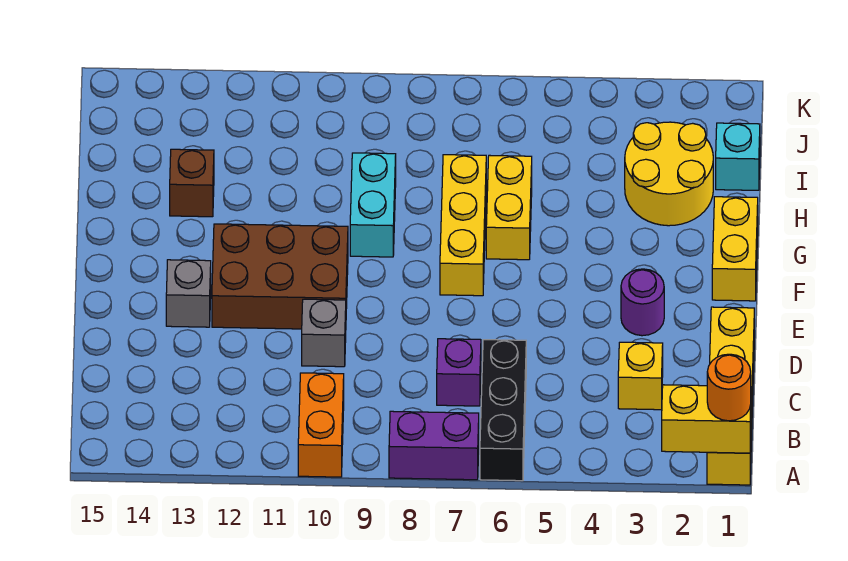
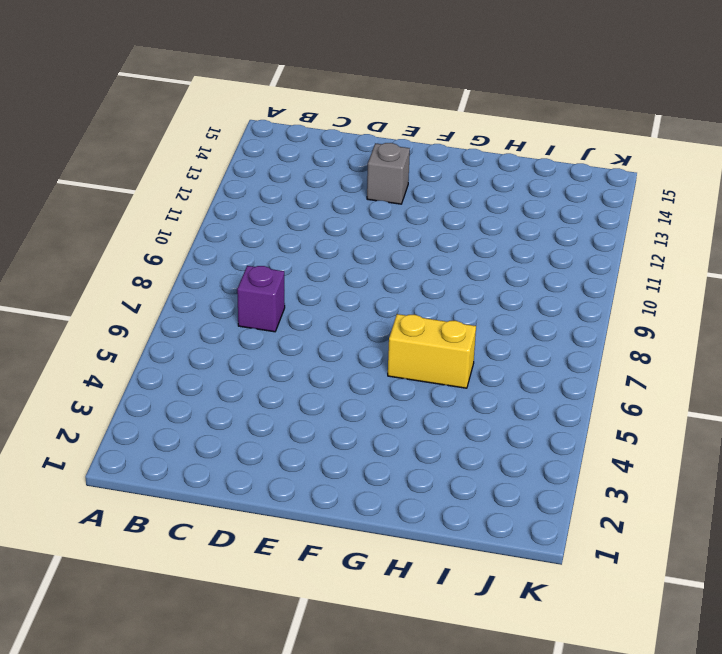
none -> yellow brick A1:D1 level 1
none -> black brick A6:C6 level 1
none -> purple brick A7:A8 level 1

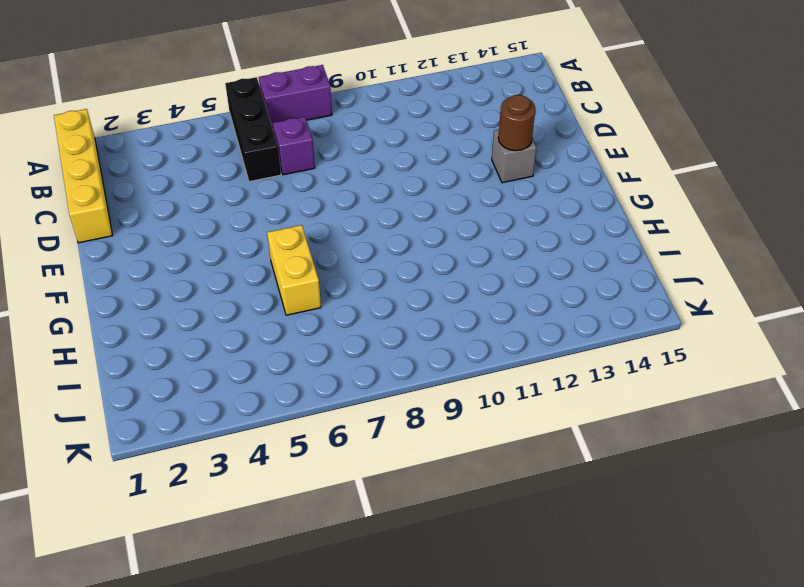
brown round brick E13 level 2 -> none
none -> orange brick A10:B10 level 1
none -> yellow brick C3 level 1
none -> grey brick D10 level 1

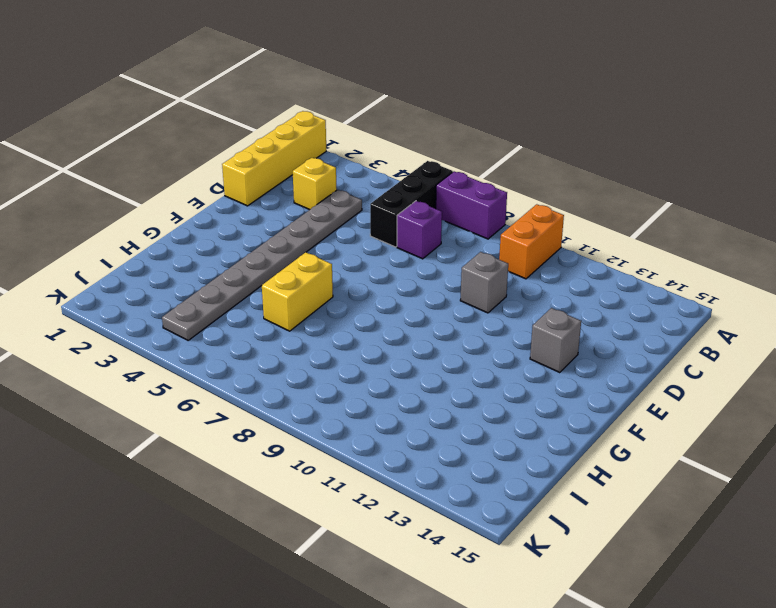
grey plate C4:J4 level 1 -> none
none -> purple round brick E3 level 1
none -> brown brick E10:F12 level 1
none -> yellow brick F1:G1 level 1

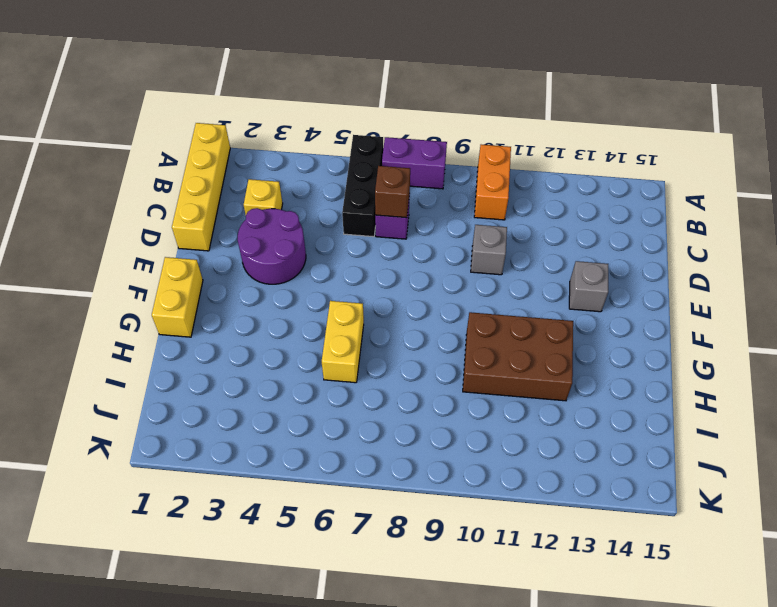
brown brick C7 level 2 -> brown brick H13 level 1
purple round brick D3:E4 level 1 -> purple round brick E3 level 1
brown brick G10:H12 level 1 -> brown brick E10:F12 level 1
none -> yellow brick F7:H7 level 1
none -> cyan brick G9:H9 level 1
none -> yellow round brick H2:I3 level 1

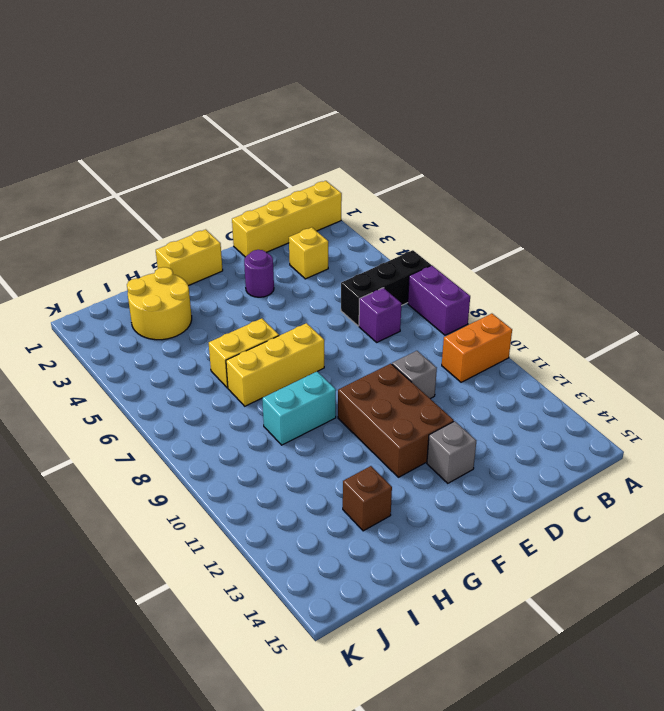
none -> cyan brick I1 level 1
none -> yellow brick A1:A2 level 2
none -> orange round brick A1 level 3

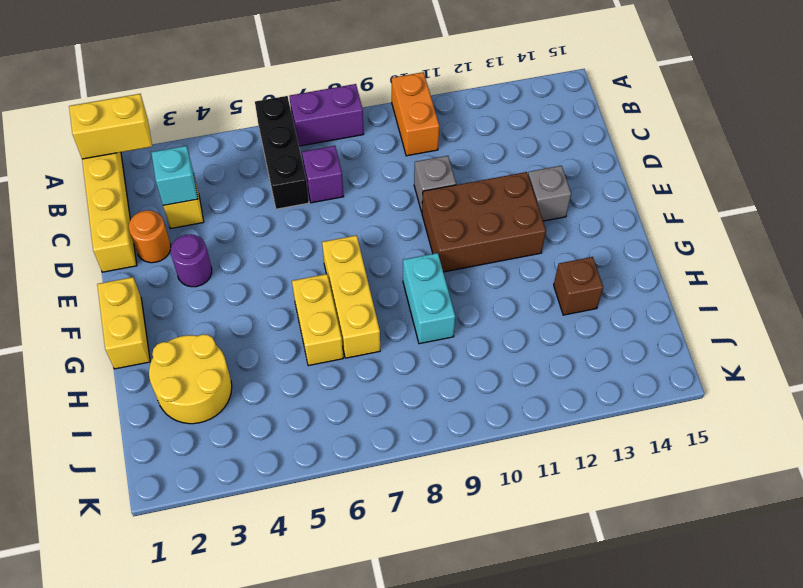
cyan brick C3 level 2 -> cyan brick I1 level 1
orange round brick D2 level 1 -> orange round brick A1 level 3

